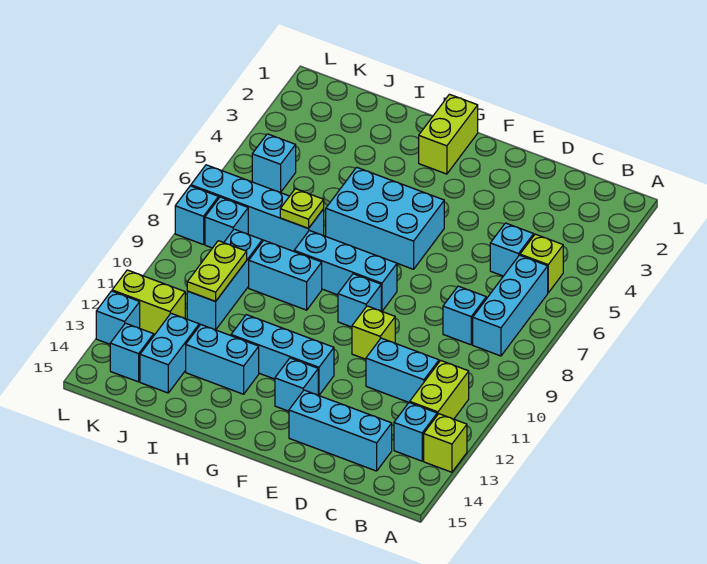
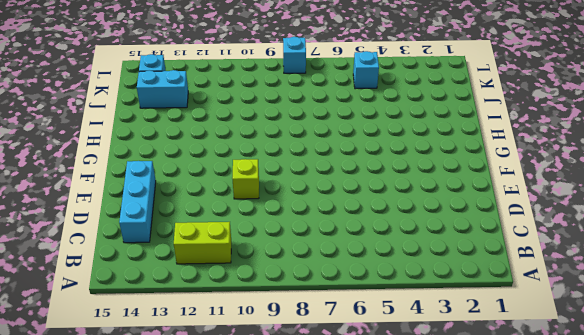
none -> lime brick A13 level 1
none -> lime brick B5 level 1
none -> cyan brick B6:B8 level 1

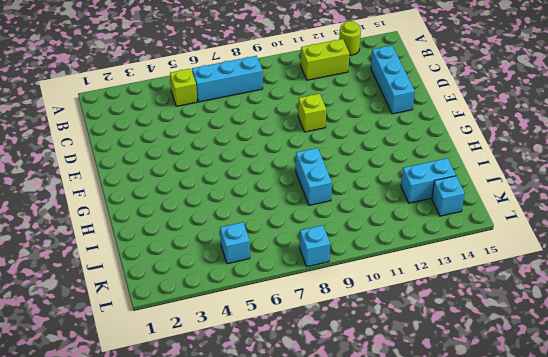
lime round brick A13 level 1 -> lime brick A13 level 1
none -> cyan brick B13 level 1
none -> cyan brick C5 level 1
none -> cyan brick C8 level 1

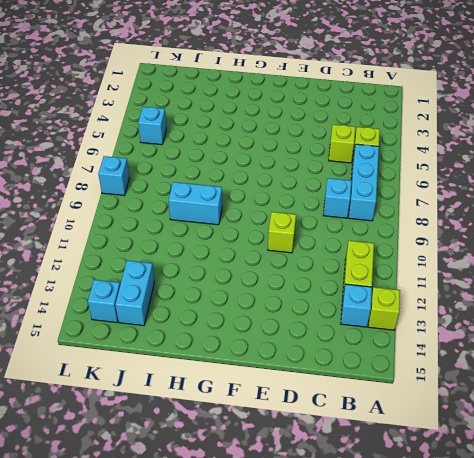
lime brick C5 level 1 -> cyan brick C5 level 1
none -> cyan brick C11:D11 level 1
none -> cyan brick C14:E14 level 1
none -> cyan brick F5:H6 level 1

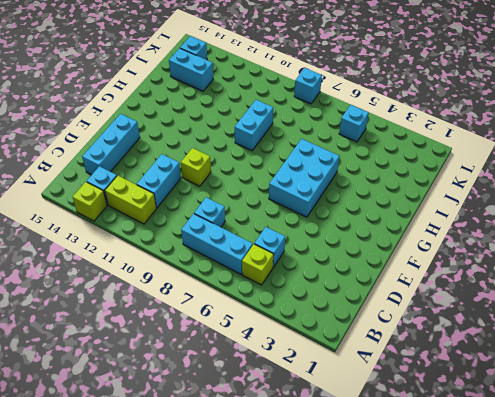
none -> cyan brick F8:H8 level 1
none -> cyan brick F9 level 1
none -> cyan brick F12:H12 level 1

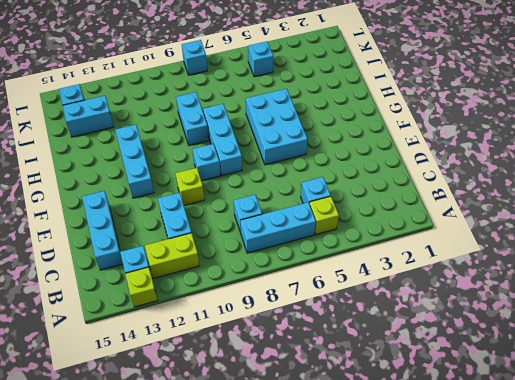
none -> cyan brick F13 level 1
none -> lime brick G1:G2 level 1
none -> cyan brick H13:I13 level 1

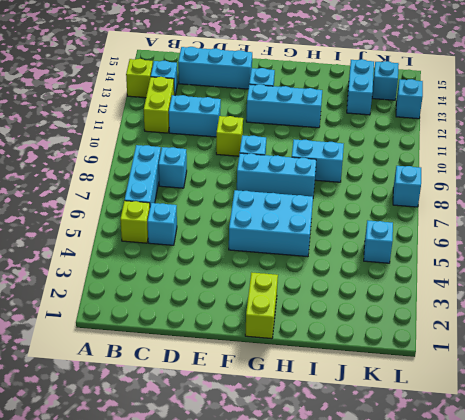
none -> cyan brick H13:I13 level 1
none -> cyan brick I7:L7 level 1
none -> cyan brick J9:J11 level 1

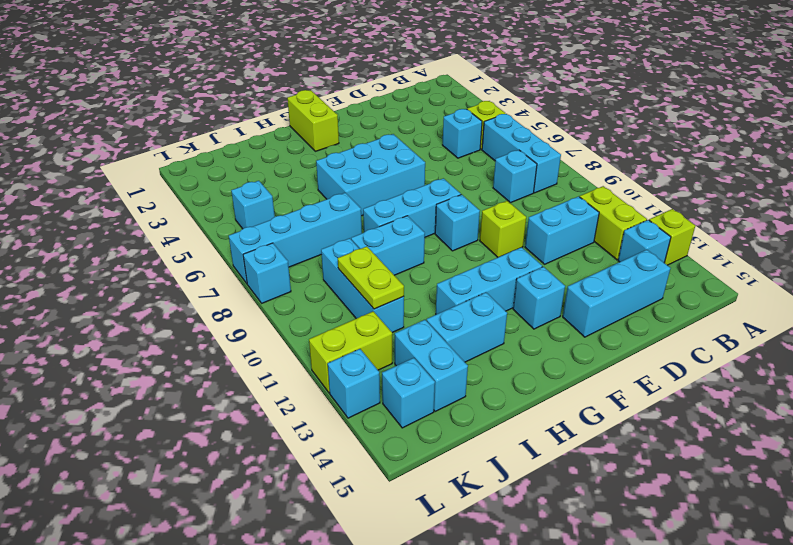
none -> cyan brick K8 level 1
none -> lime plate I7 level 2

